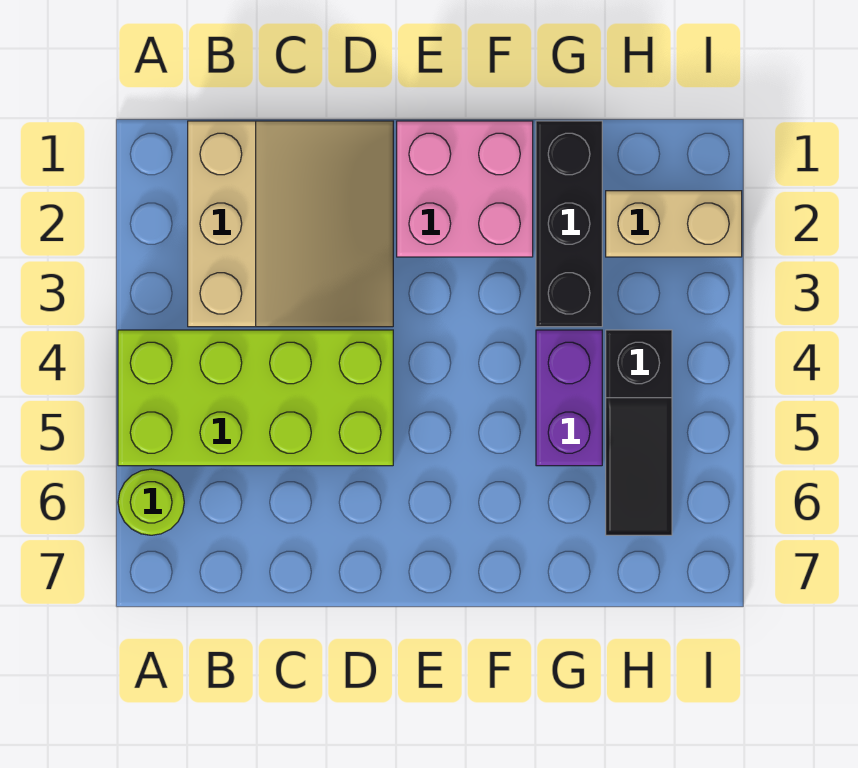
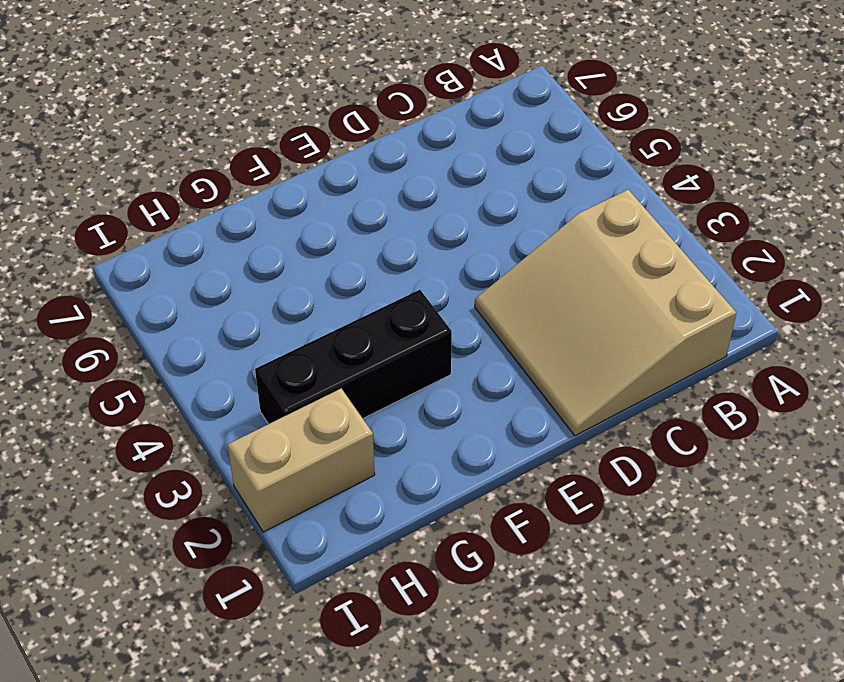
black brick F3:H3 level 1 -> black brick G1:G3 level 1
none -> lime brick A4:D5 level 1
none -> lime round brick A6 level 1

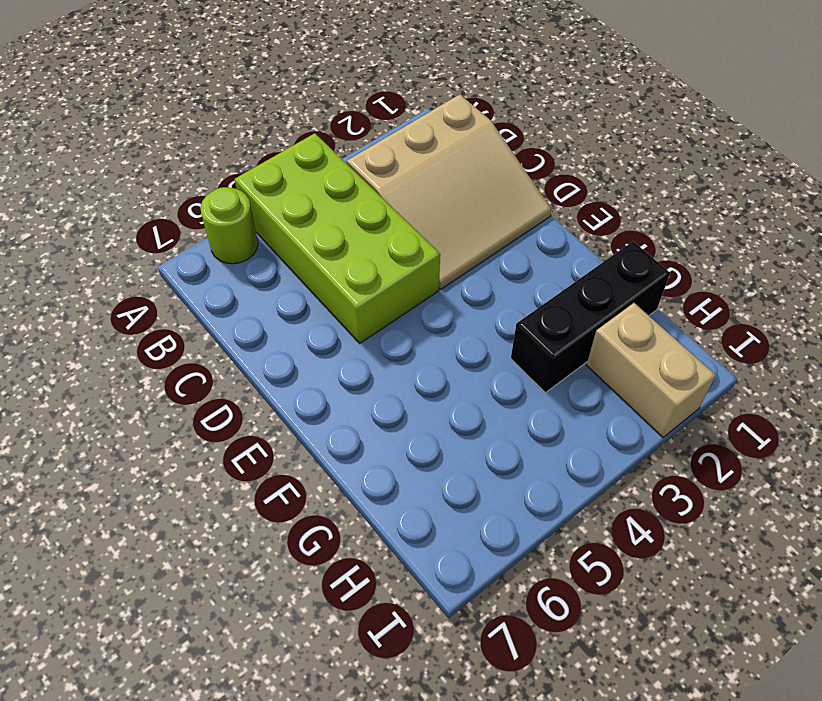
none -> pink brick E1:F2 level 1
none -> purple brick G4:G5 level 1

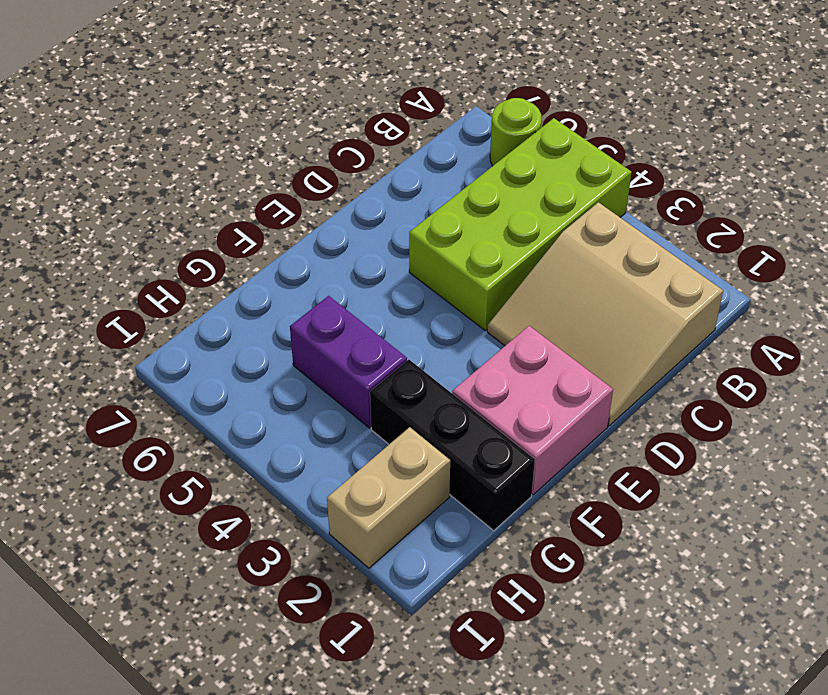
none -> black slope H4:H6 level 1 top 4

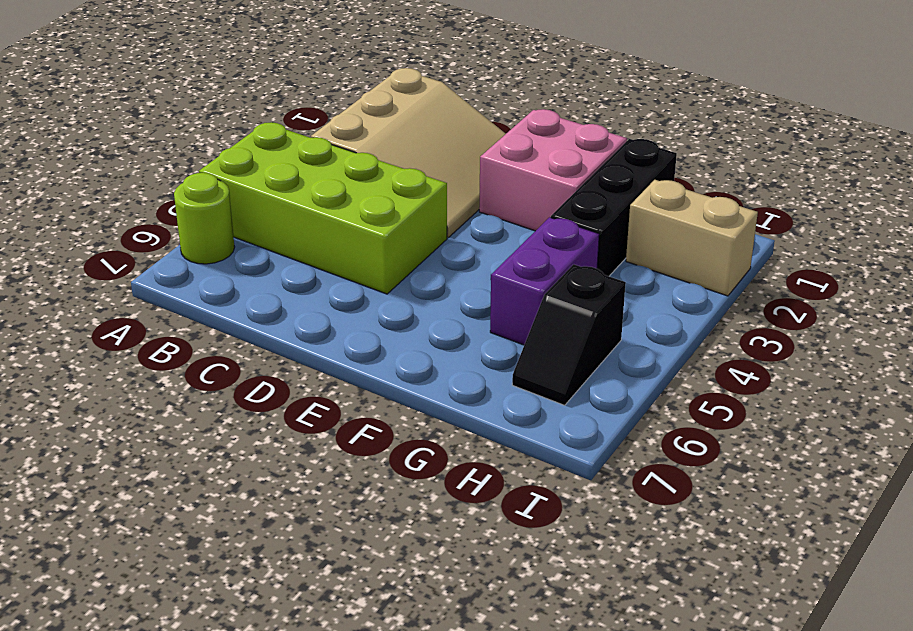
black slope H5:H6 level 1 top 5 -> black slope H4:H6 level 1 top 4

